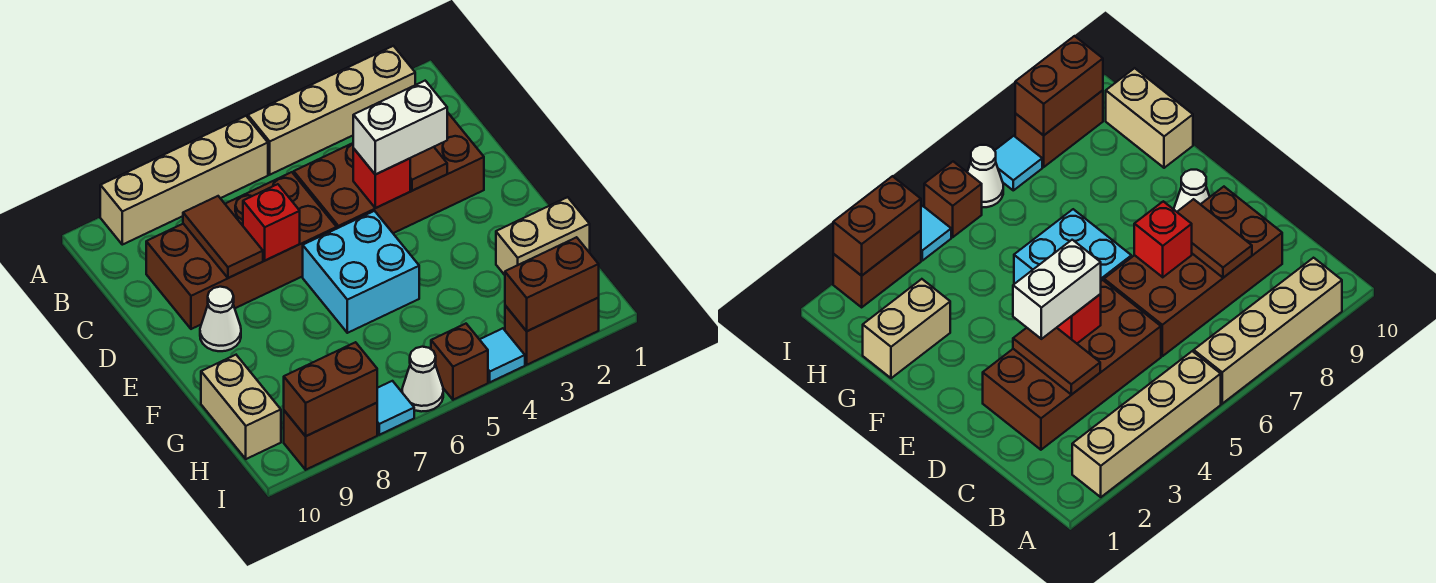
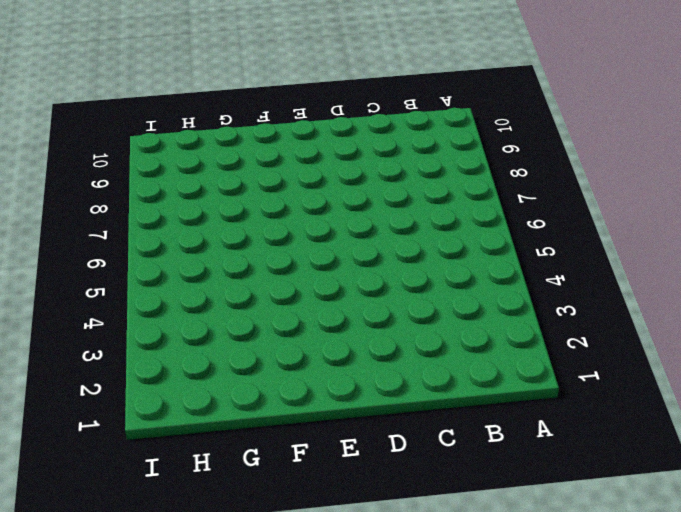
none -> tan brick A2:A5 level 1
none -> tan brick A6:A9 level 1
none -> brown brick C2:D5 level 1

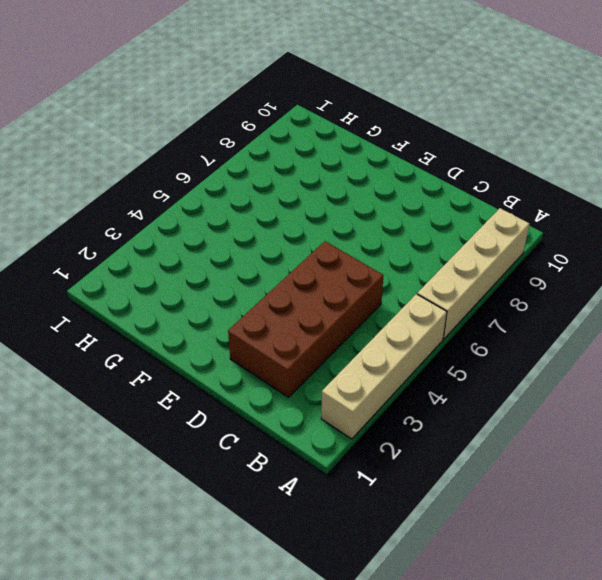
none -> brown brick C6:D9 level 1
none -> cyan brick E5:F6 level 1
none -> white cone E9 level 1

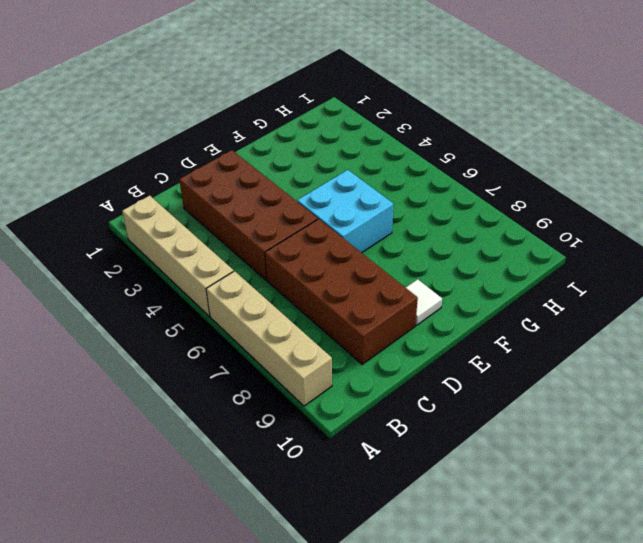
white tile E9 level 1 -> white cone E9 level 1
none -> tan brick G1:G2 level 1
none -> tan brick G10:H10 level 1
none -> brown brick I2:I3 level 1

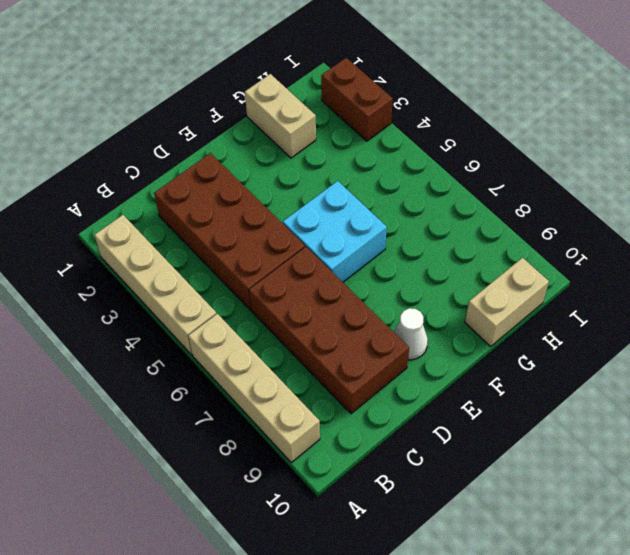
none -> cyan tile I4 level 1
none -> brown brick I5 level 1
none -> white cone I6 level 1

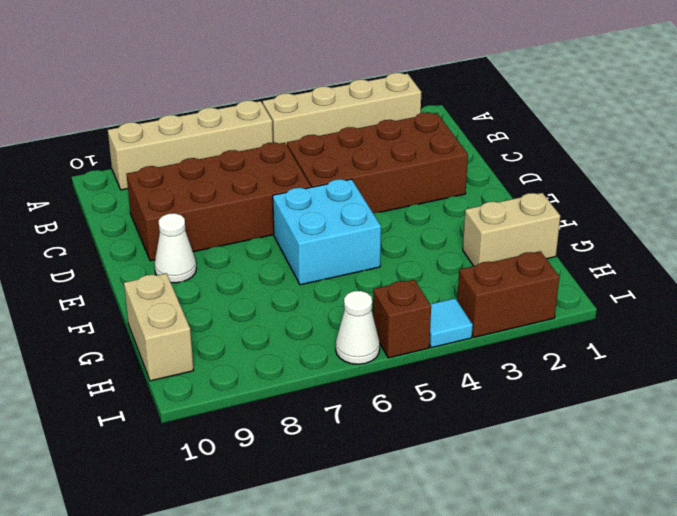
none -> cyan tile I7 level 1
none -> brown brick I8:I9 level 1
none -> brown tile C3:D3 level 2

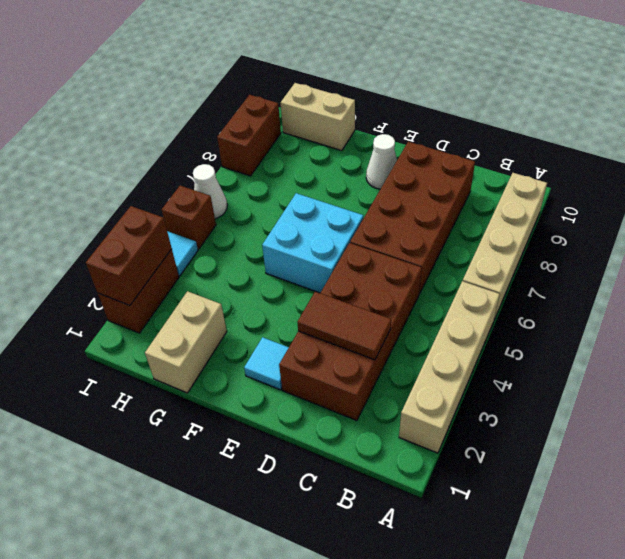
cyan tile E2 level 1 -> cyan tile I7 level 1
none -> brown tile C8:D8 level 2
none -> red brick D4 level 2
none -> red brick D7 level 2

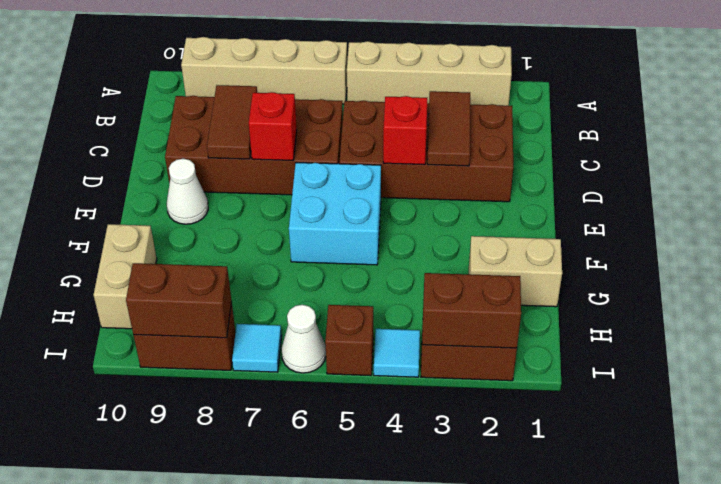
none -> white brick D3:D4 level 3

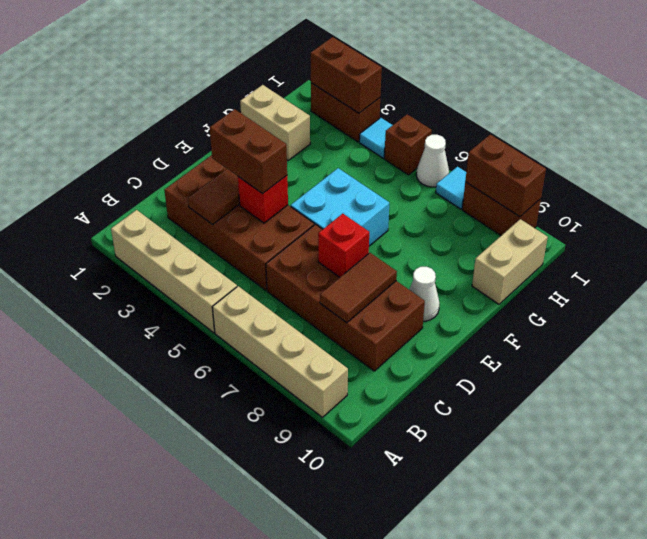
brown brick D3:D4 level 3 -> white brick D3:D4 level 3

